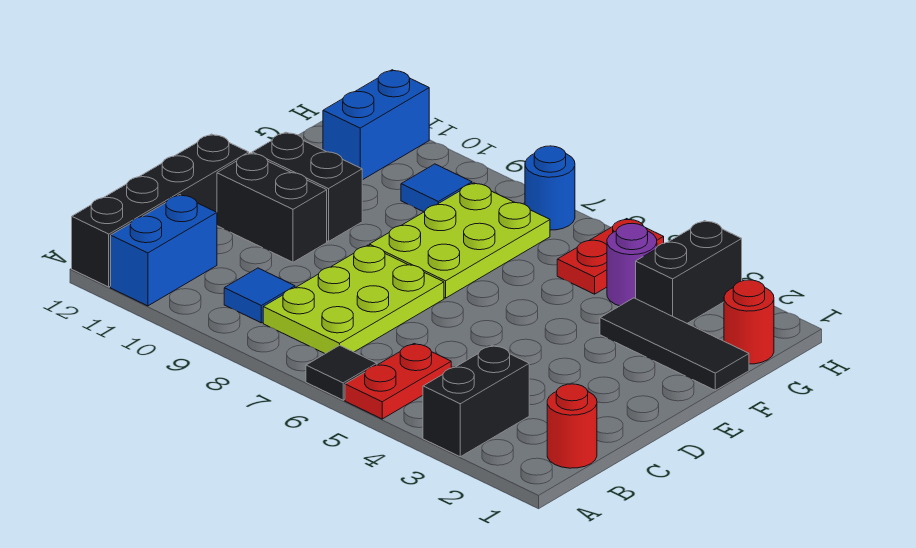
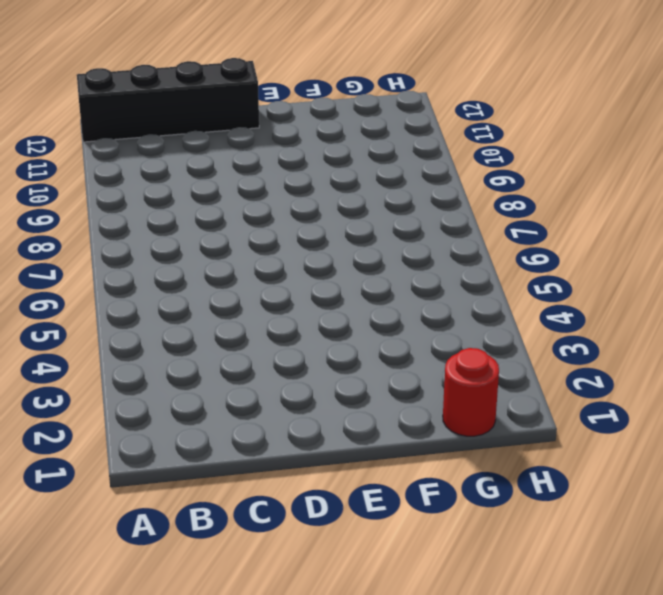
none -> black brick A3:B3 level 1
none -> red plate A5:B5 level 1
none -> black tile A6 level 1

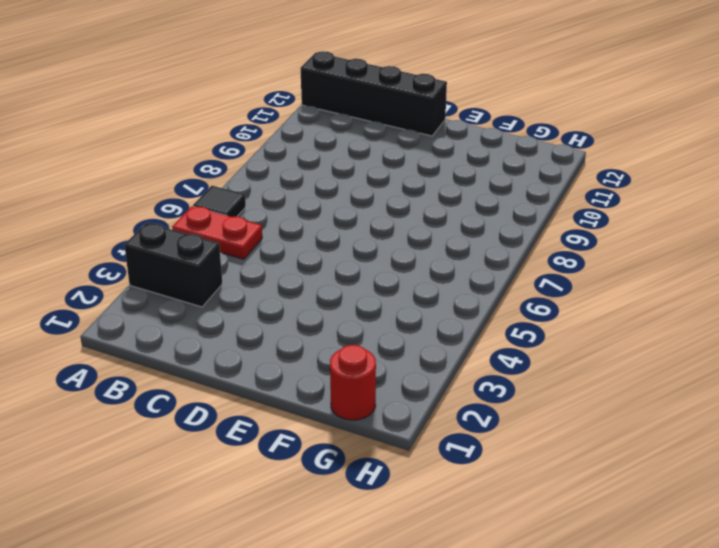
none -> blue brick A11:B11 level 1
none -> red round brick B1 level 1
none -> lime plate B7:D8 level 1

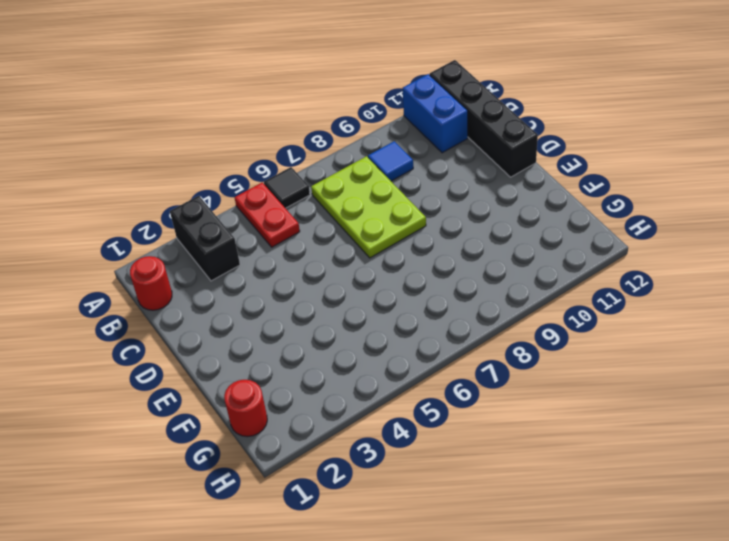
none -> black brick D10:D11 level 1
none -> lime plate E7:G8 level 1
none -> black brick E10:E11 level 1

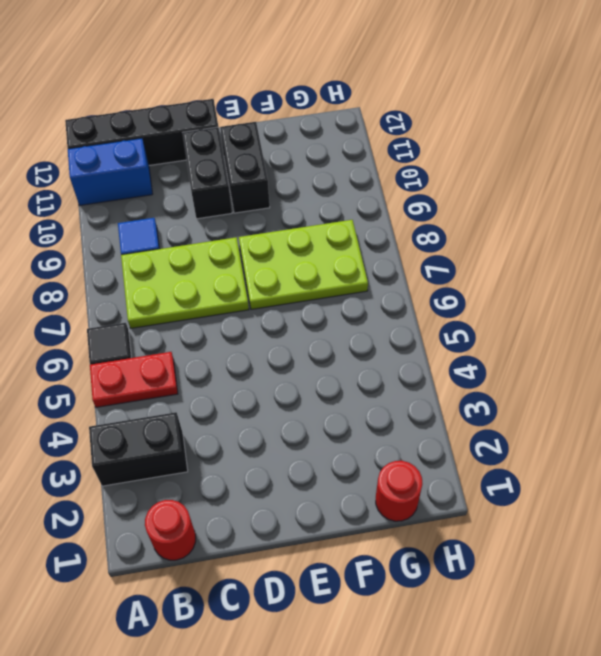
none -> black tile F1:F3 level 1
none -> black brick G3:H3 level 1
none -> purple round brick G4 level 1

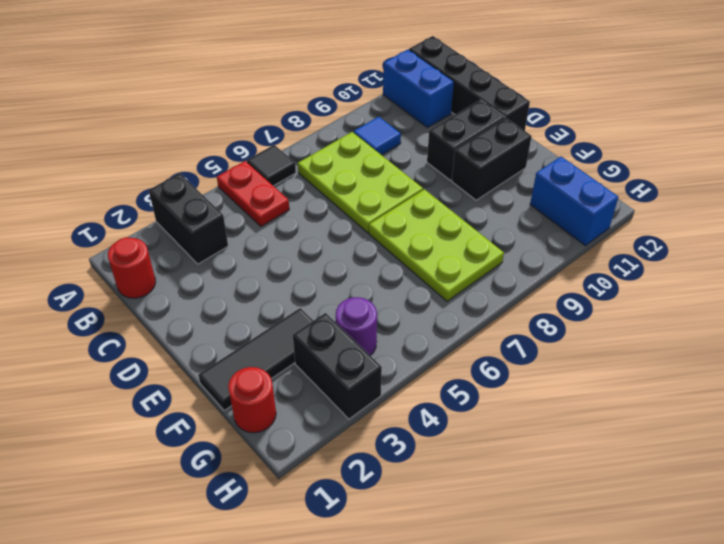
none -> red plate G5:H5 level 1
none -> blue tile G9 level 1
none -> blue round brick H7 level 1

